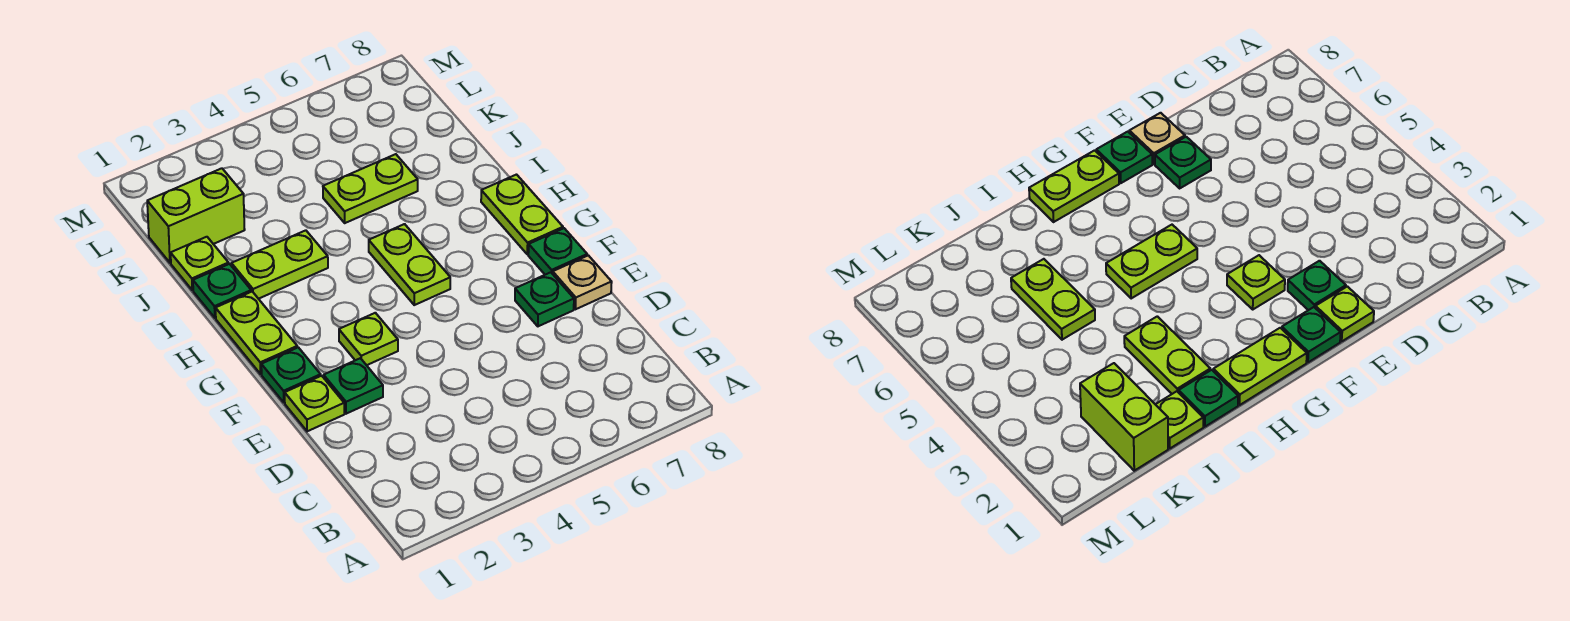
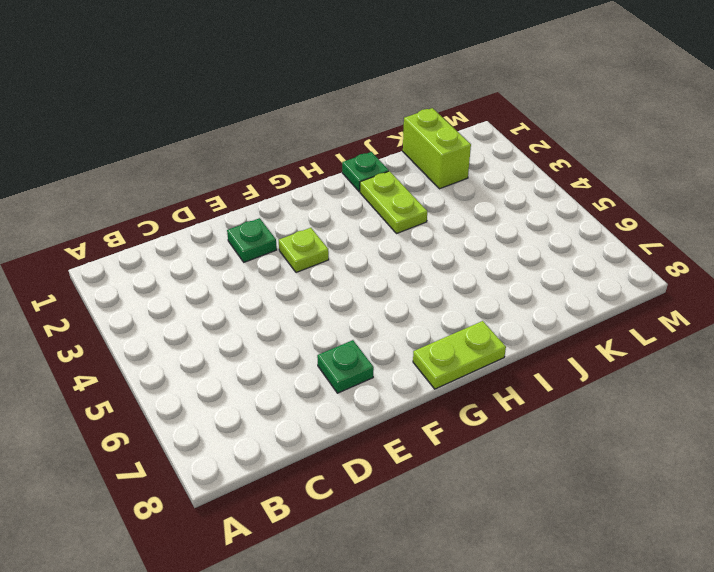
none -> lime plate E1 level 1
none -> tan plate E8 level 1
none -> green plate F1 level 1

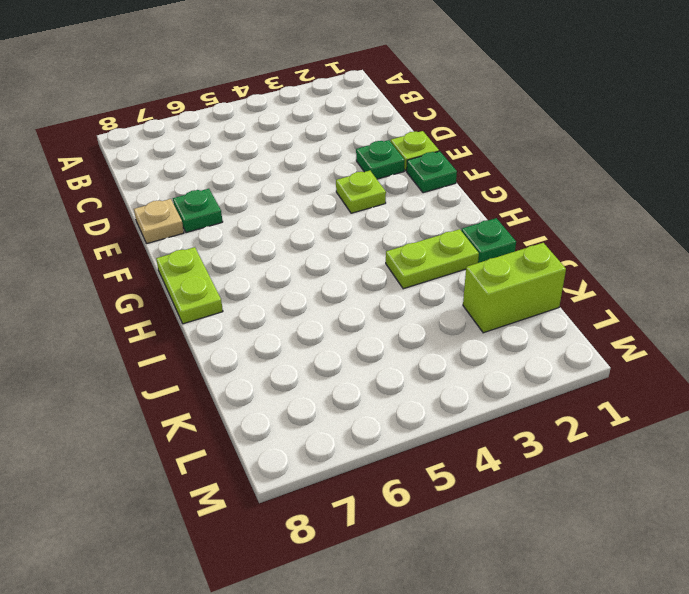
none -> green plate F8 level 1
none -> lime plate G1:H1 level 1
none -> lime plate G5:H5 level 1

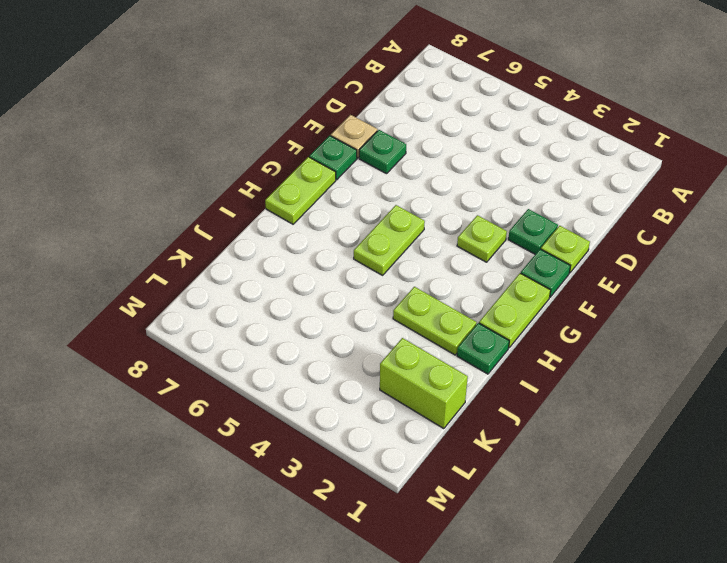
none -> lime plate J1 level 1
none -> lime plate J5:J6 level 1

